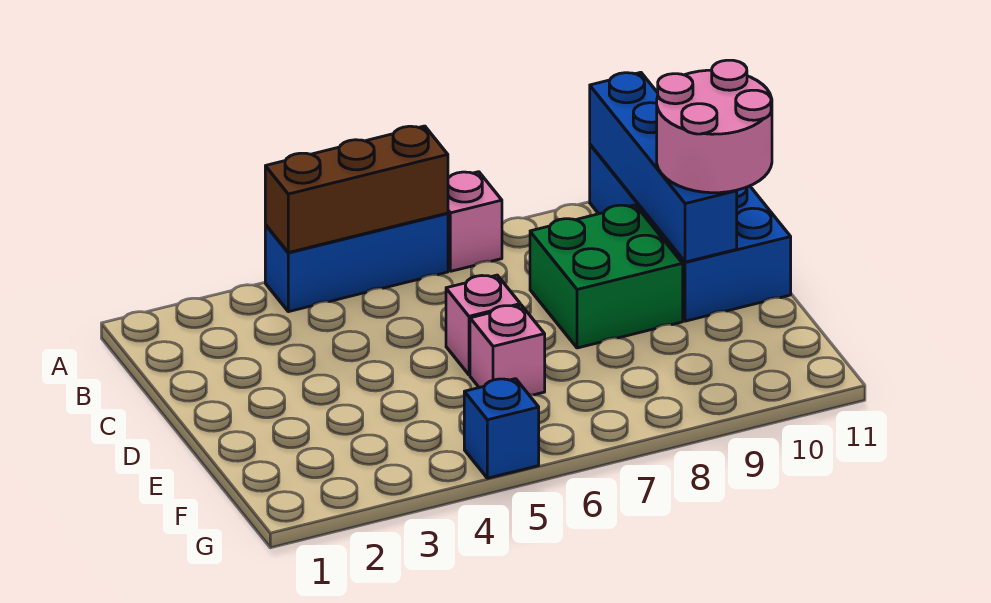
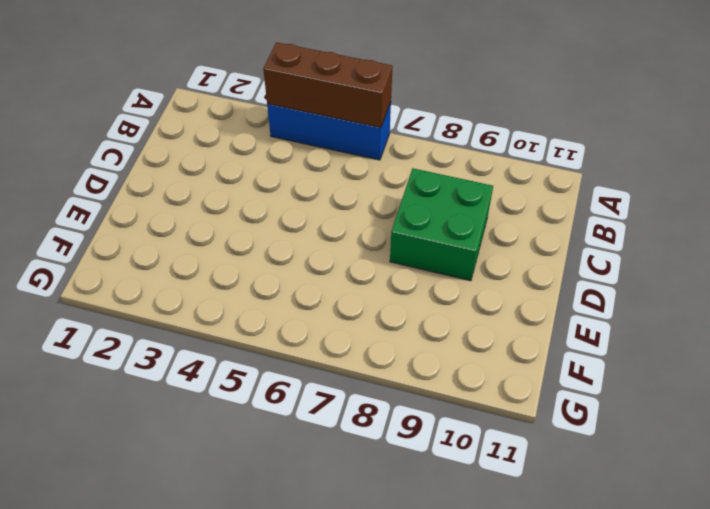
none -> pink brick A7 level 1
none -> blue brick A10:D11 level 1

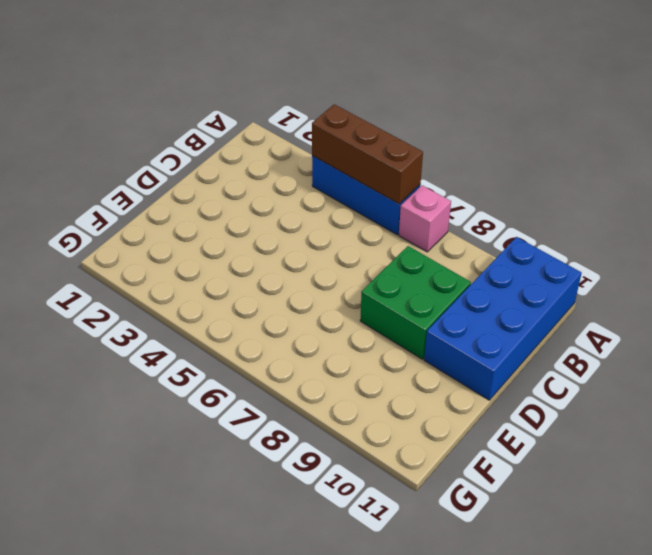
none -> pink brick D6 level 1
none -> pink brick E6 level 1

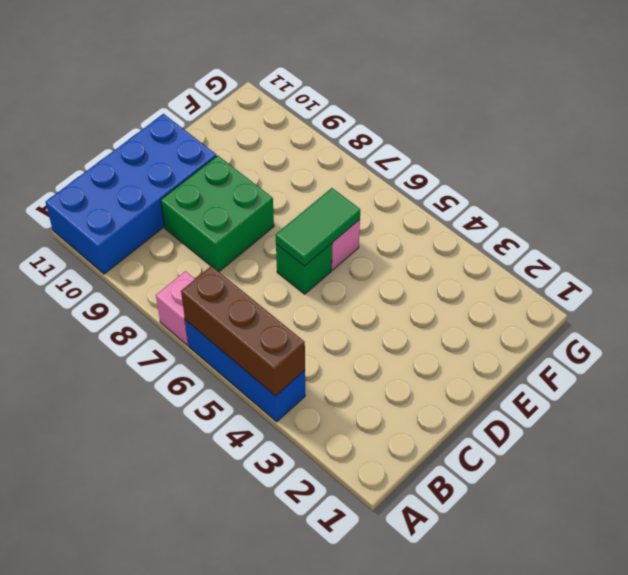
green brick D6 level 1 -> pink brick D6 level 1
green tile D6:E6 level 2 -> none
none -> blue brick G5 level 1
none -> blue brick A10:D10 level 2

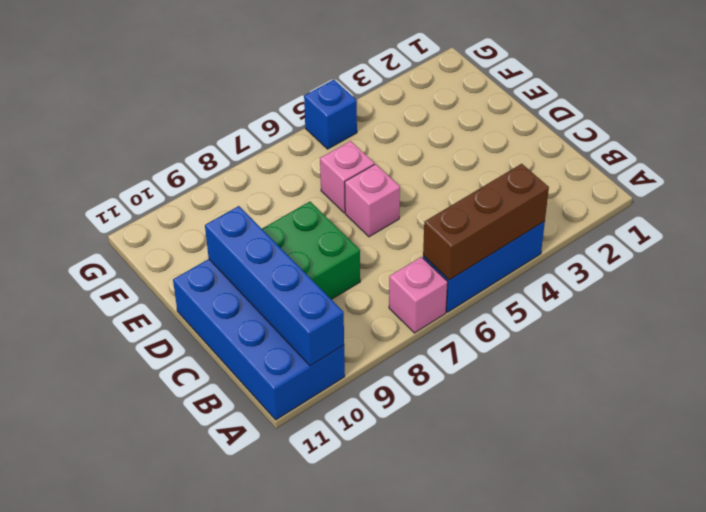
none -> pink round brick C10:D11 level 3

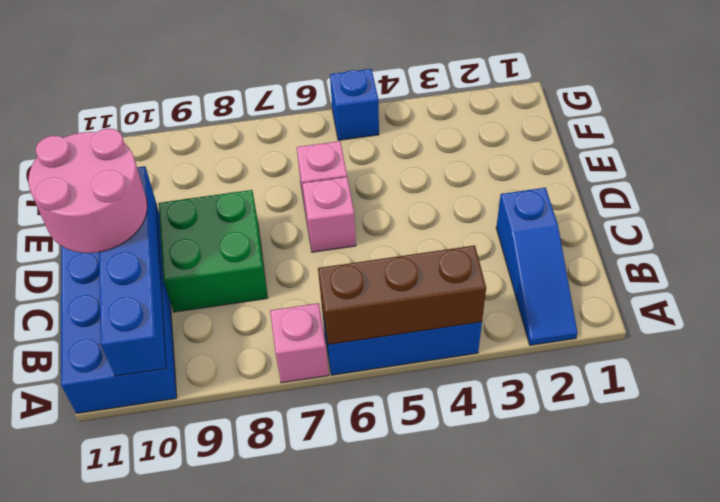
blue slope A2:C2 level 1 top C -> none

